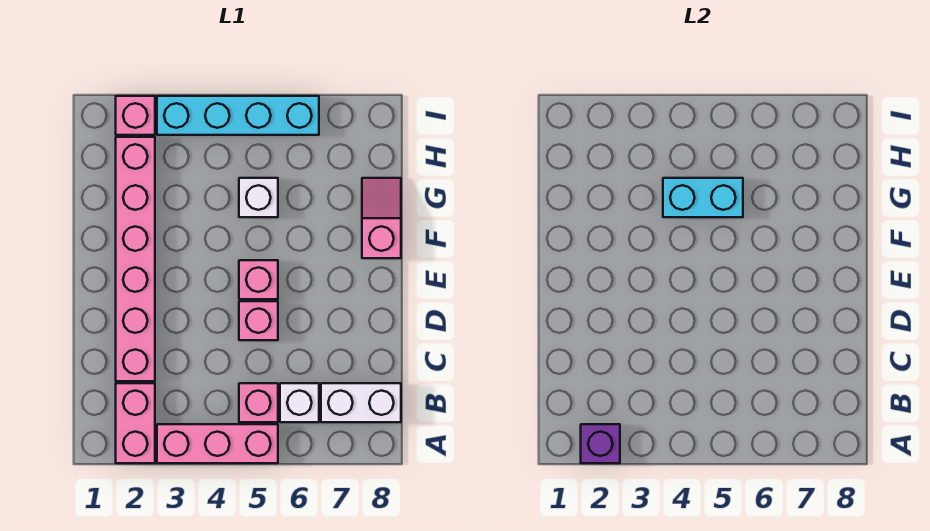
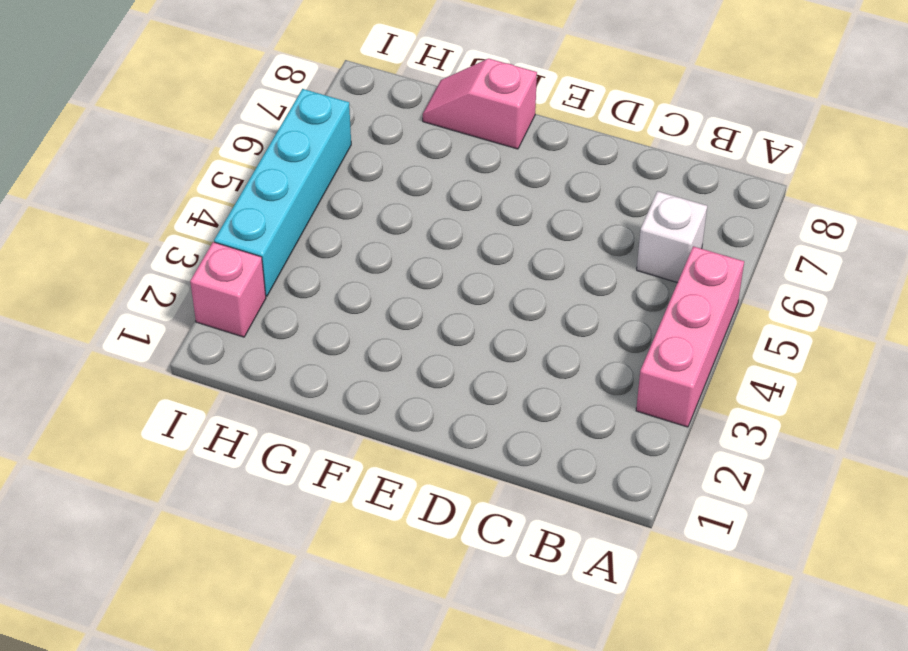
none -> pink brick A2:B2 level 1
none -> pink brick B5 level 1
none -> white brick B7:B8 level 1

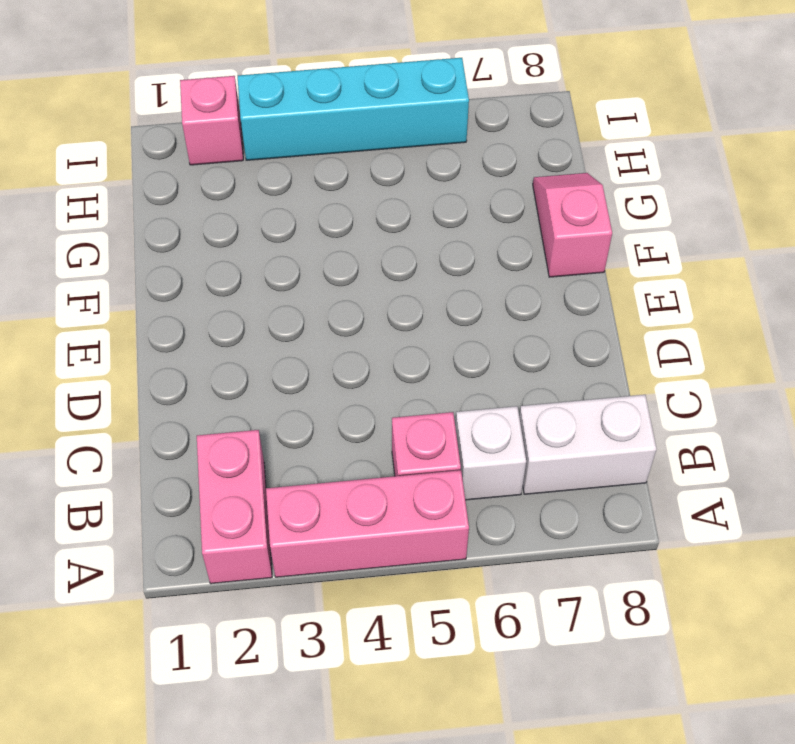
none -> pink brick C2:H2 level 1
none -> pink brick D5 level 1
none -> pink brick E5 level 1

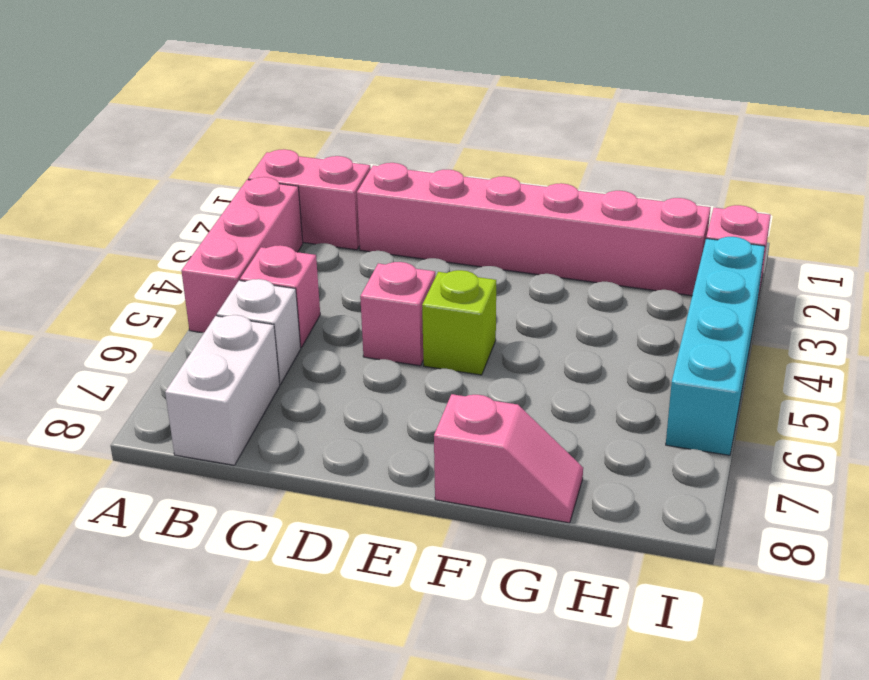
lime brick E5 level 1 -> pink brick E5 level 1
none -> white brick G5 level 1
none -> purple brick A2 level 2
none -> cyan brick G4:G5 level 2

